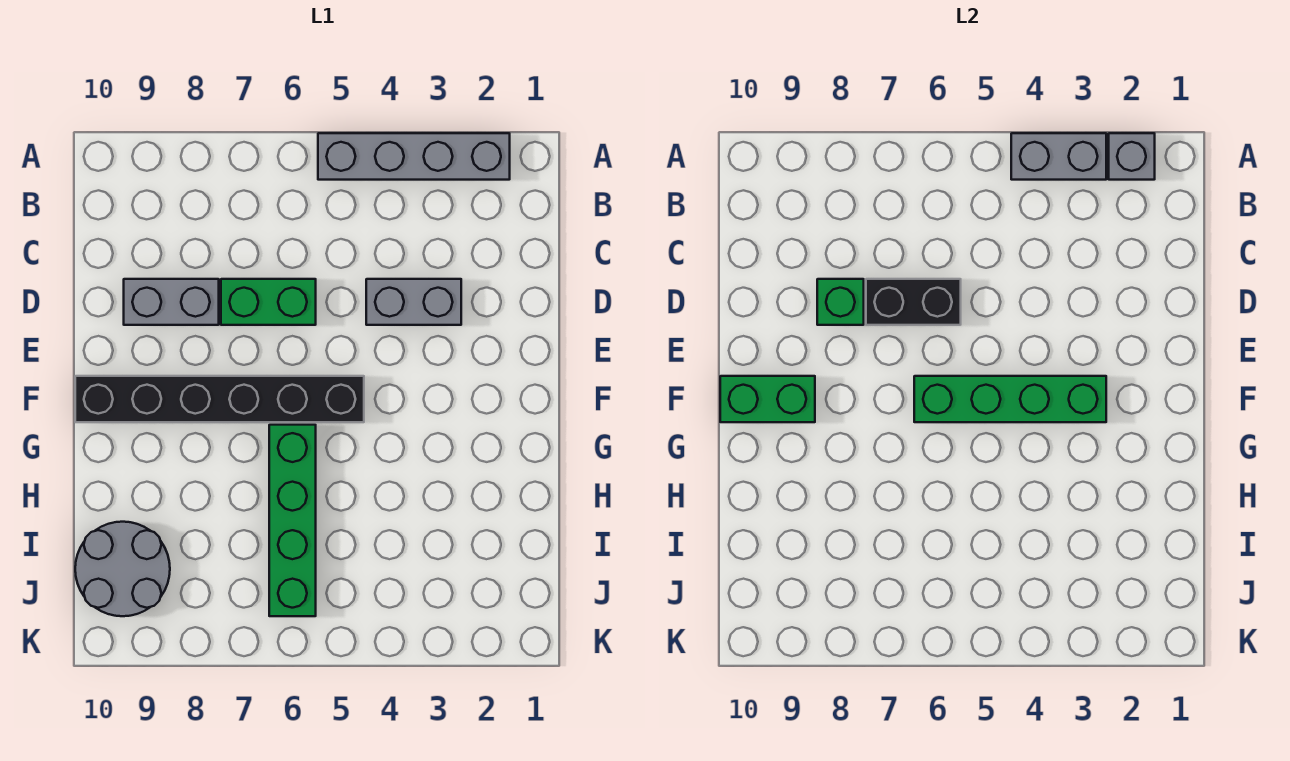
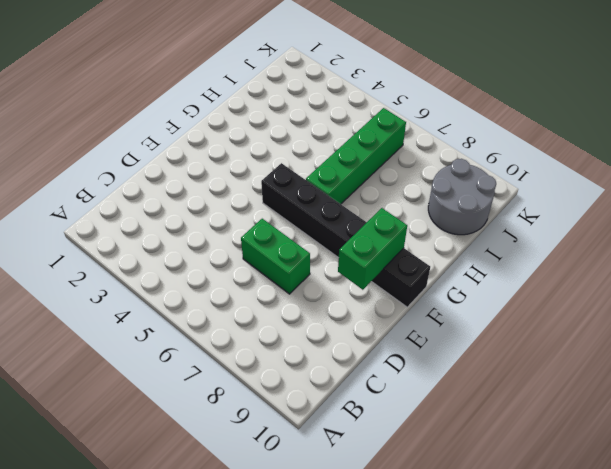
green brick E9:F9 level 2 -> green brick F9:F10 level 2
none -> grey brick A2:A5 level 1
none -> grey brick D3:D4 level 1
none -> grey brick D8:D9 level 1

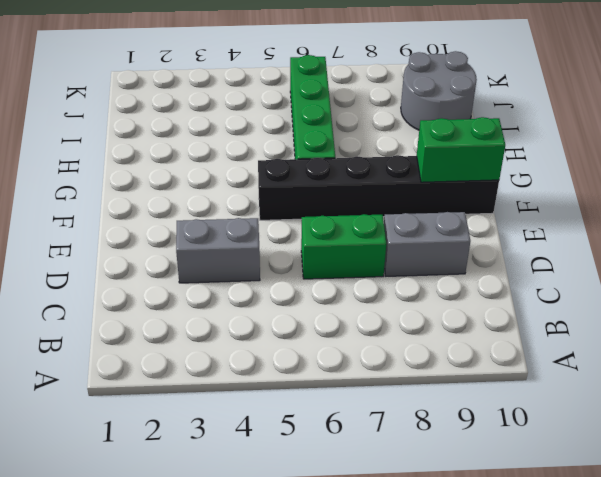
none -> grey brick A2:A5 level 1
none -> grey brick A2 level 2
none -> grey brick A3:A4 level 2

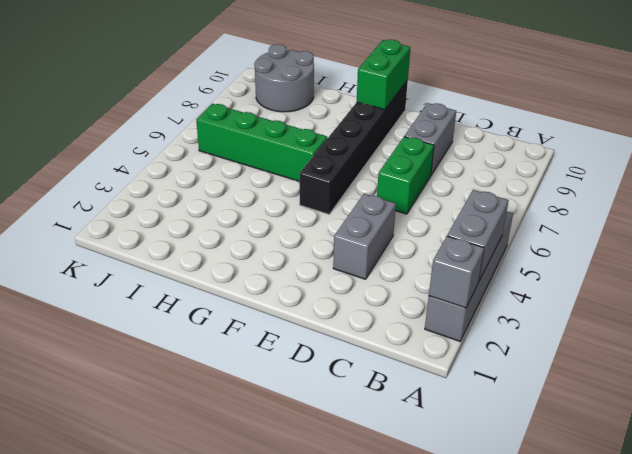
none -> black brick D6:D7 level 2
none -> green brick D8 level 2
none -> green brick F3:F6 level 2

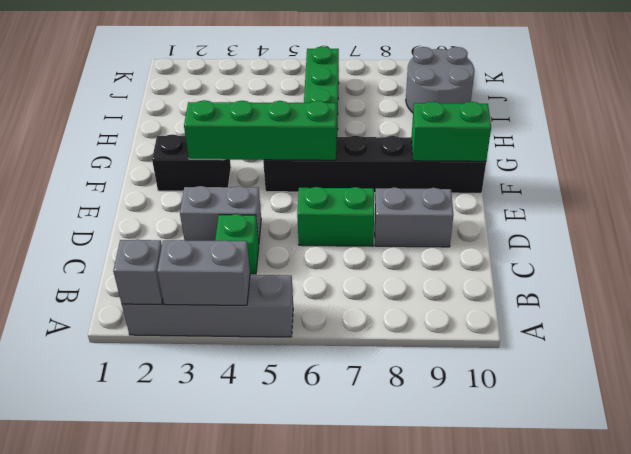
green brick C4 level 1 -> green brick D8 level 2
black brick F2:F3 level 1 -> black brick D6:D7 level 2

